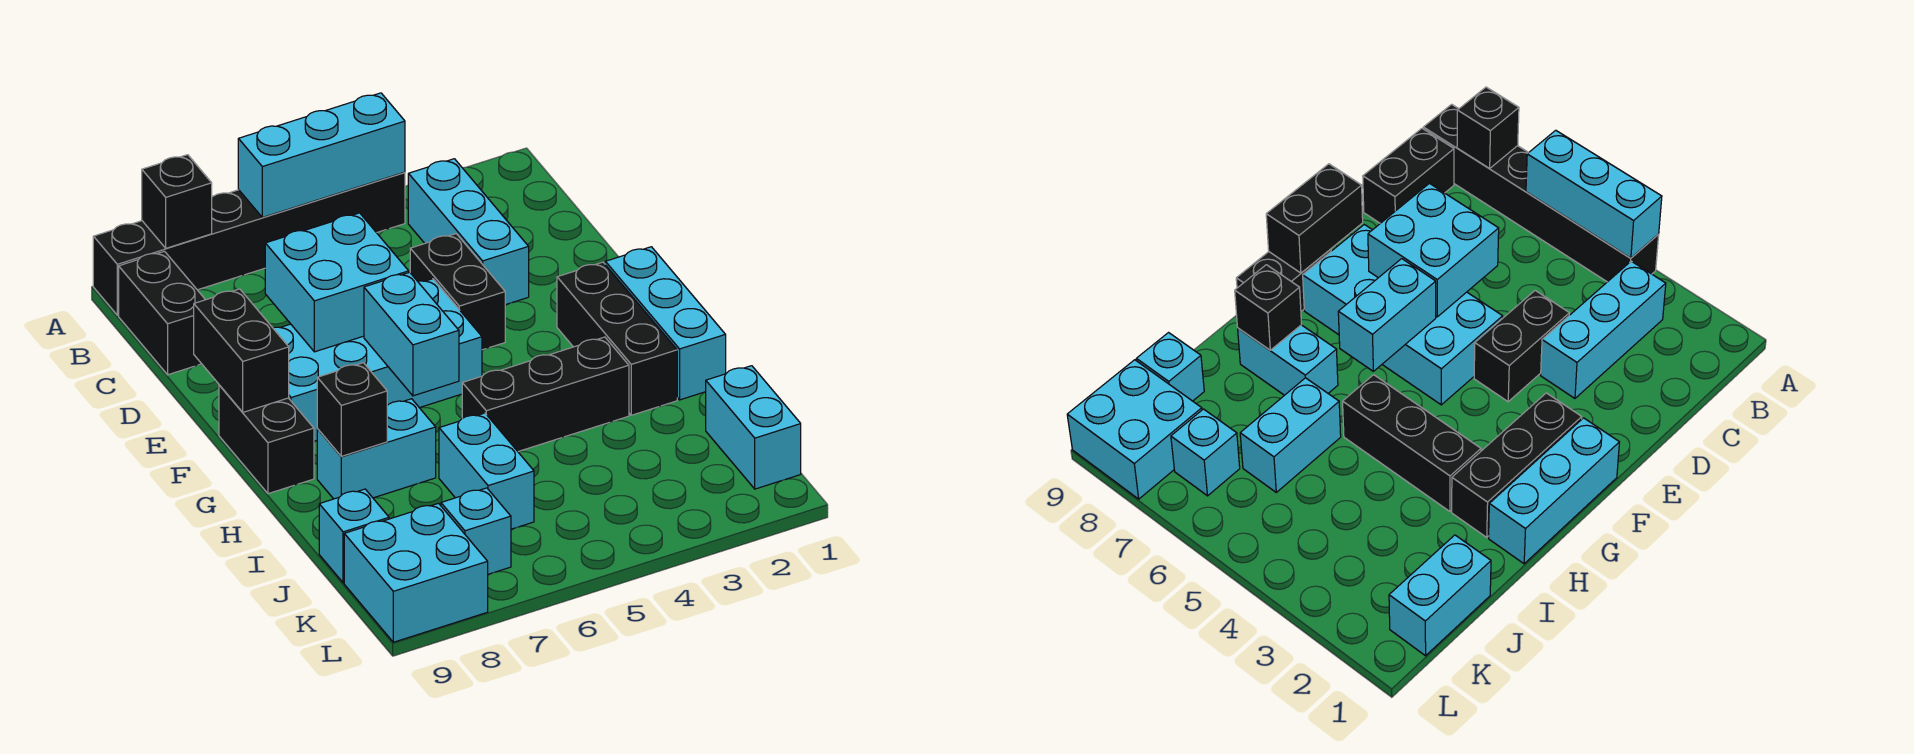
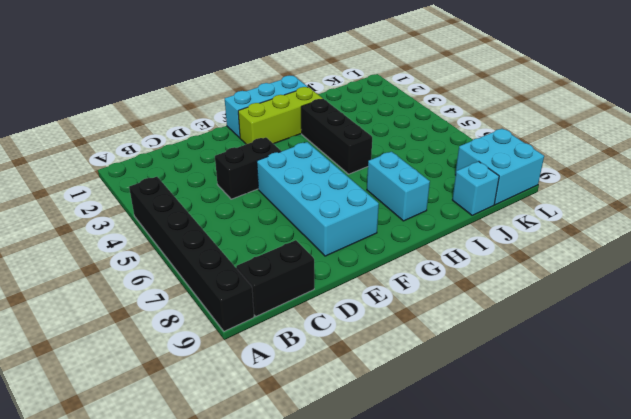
lime brick F2:H2 level 1 -> black brick F2:H2 level 1
none -> cyan brick B3:D3 level 1
none -> black brick F9:G9 level 1
none -> cyan brick I6:J6 level 1

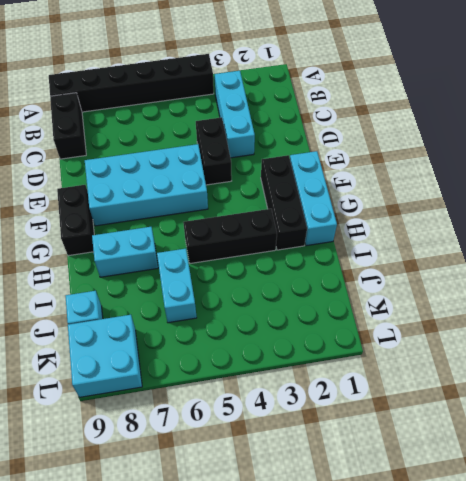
none -> cyan brick J1:K1 level 1
none -> cyan brick K7 level 1
none -> cyan brick A4:A6 level 2

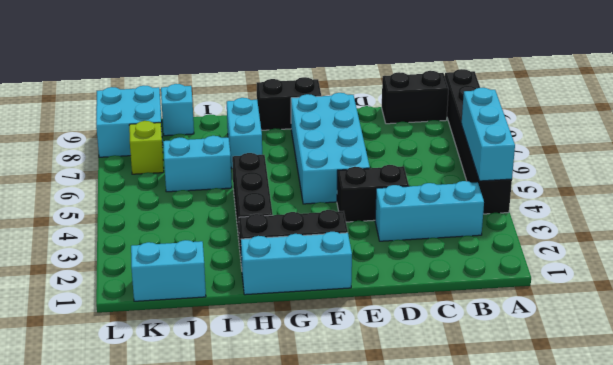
lime brick K7 level 1 -> cyan brick K7 level 1
none -> black brick A8 level 2
none -> cyan brick D6:E7 level 2
none -> black brick E9:F9 level 2

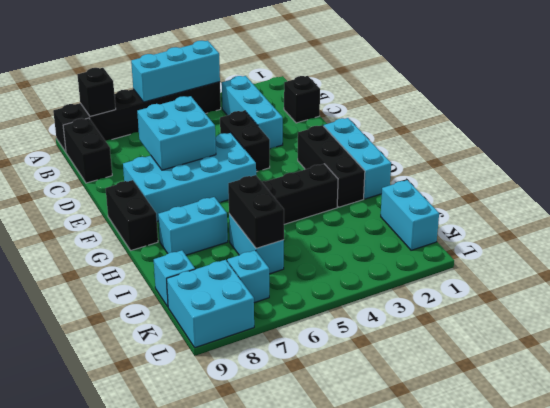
black brick C1 level 1 -> black brick H8 level 2
black brick I6:J6 level 2 -> black brick E9:F9 level 2
none -> cyan brick F6:G6 level 2

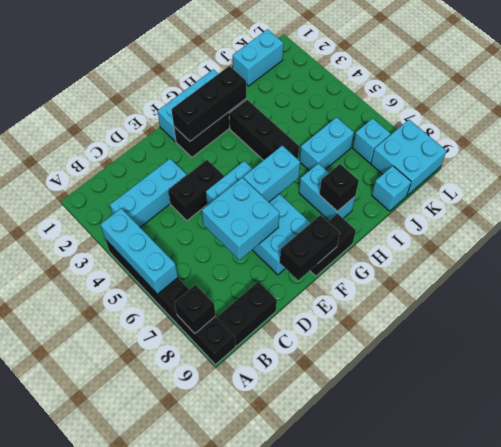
black brick F2:H2 level 2 -> none

